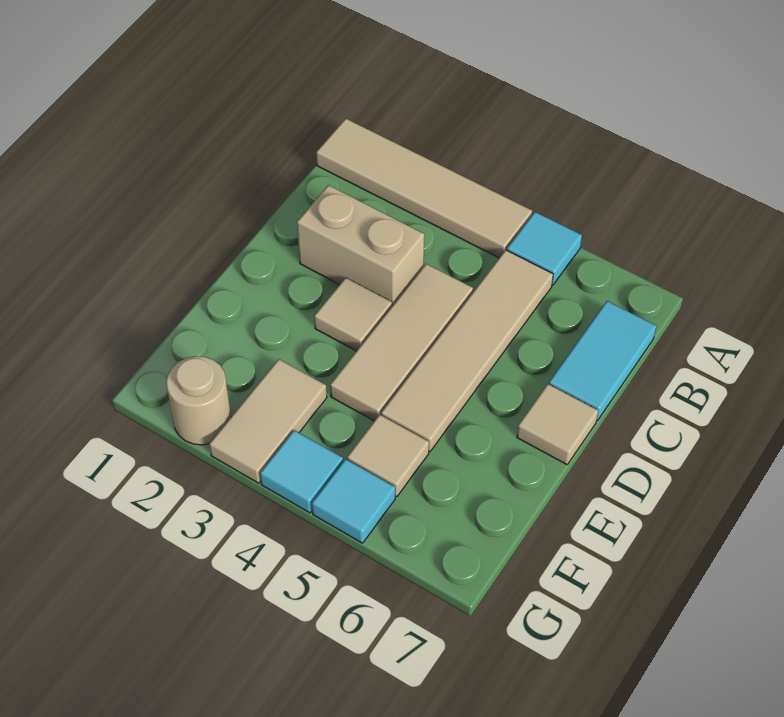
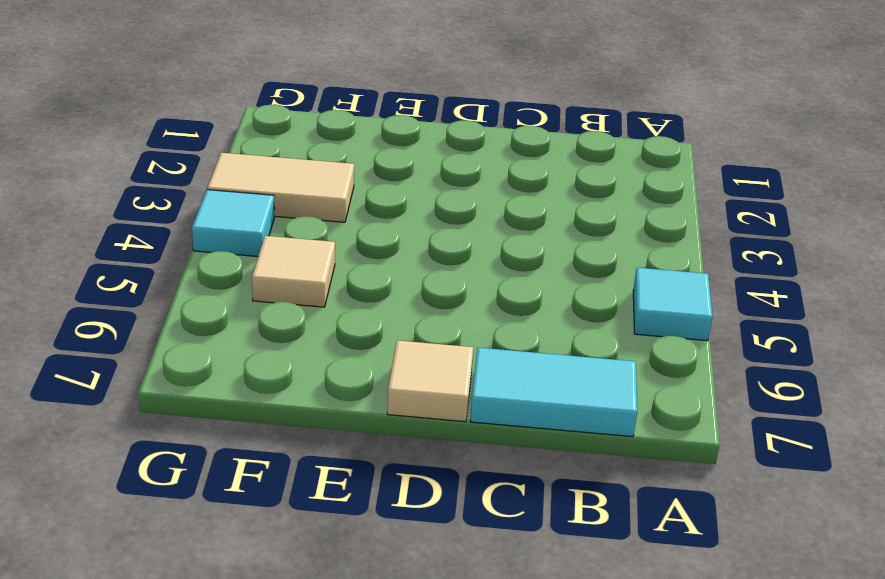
none -> tan tile A1:A4 level 1
none -> tan tile B5:E5 level 1
none -> tan brick C2:C3 level 1

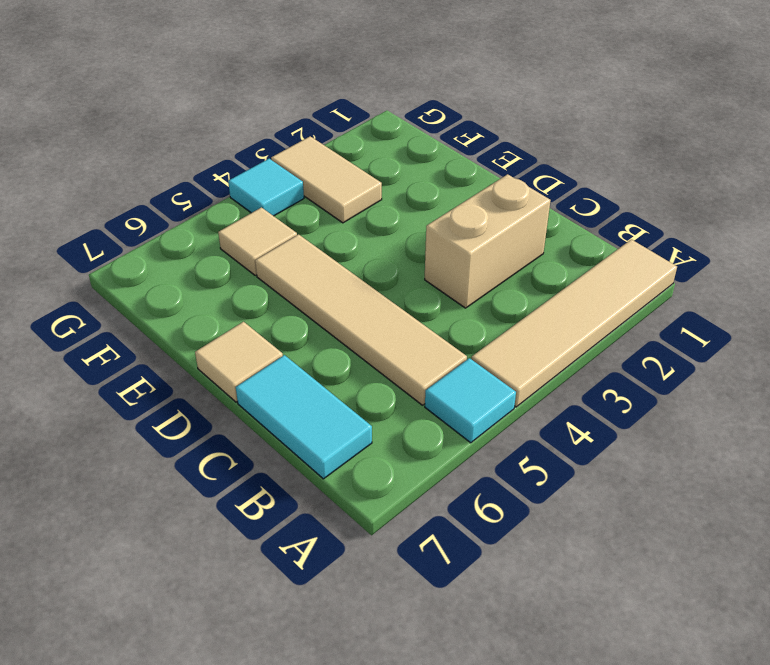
none -> tan tile C4:E4 level 1
none -> tan tile D3 level 1
none -> tan round brick G2 level 1

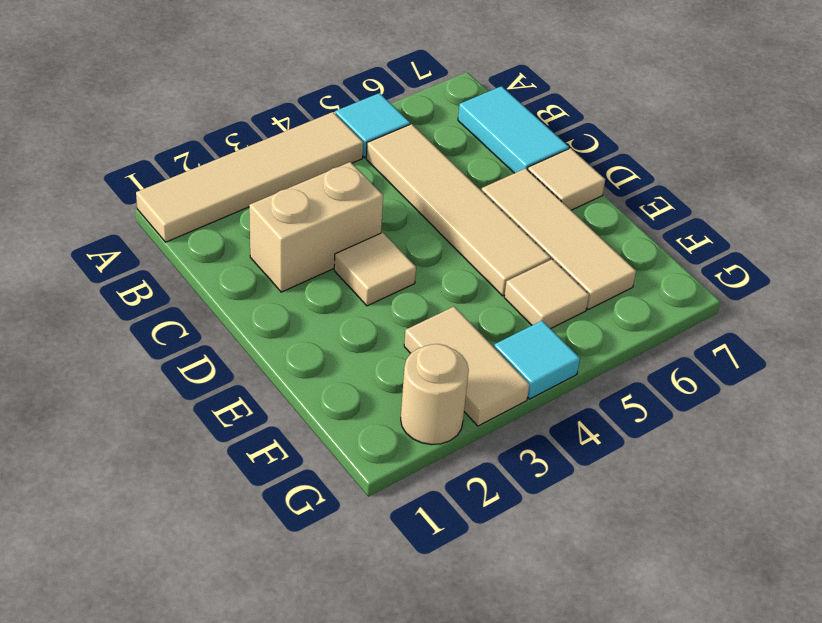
tan tile D6:F6 level 1 -> tan tile C4:E4 level 1
none -> cyan tile G5 level 1

